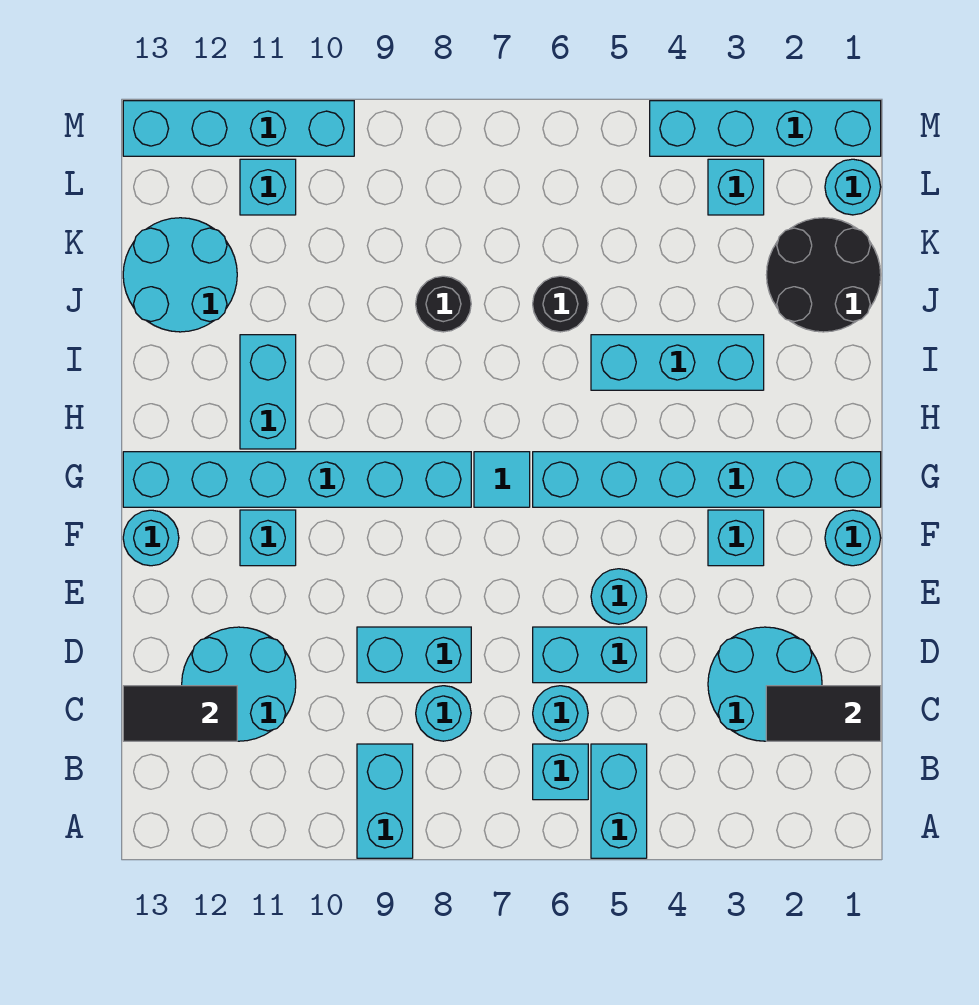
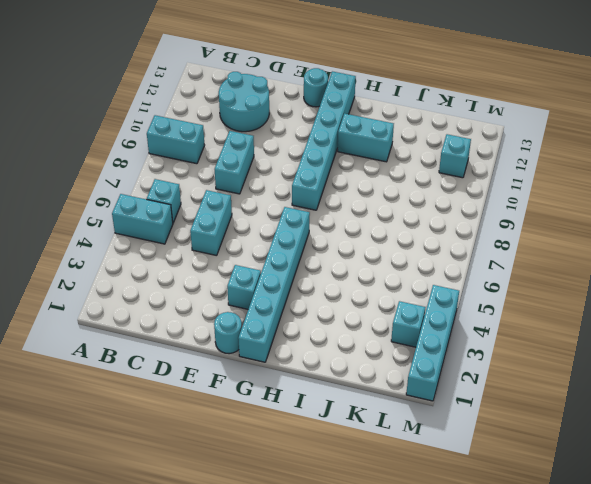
none -> cyan round brick C2:D3 level 1
none -> cyan round brick C6 level 1
none -> cyan round brick C8 level 1
none -> cyan round brick E5 level 1

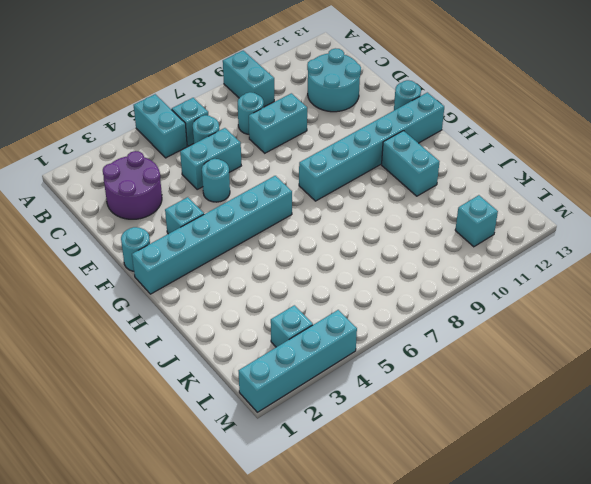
purple round brick C2:D3 level 1 -> cyan round brick C2:D3 level 1
none -> cyan brick F11 level 1
none -> cyan tile G7 level 1
none -> cyan brick I3:I5 level 1
none -> black round brick J1:K2 level 1

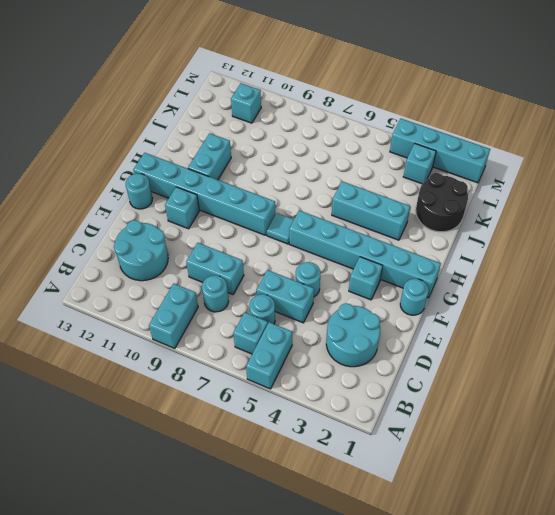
none -> black round brick J6 level 1
none -> black round brick J8 level 1
none -> cyan round brick J12:K13 level 1
none -> cyan round brick L1 level 1

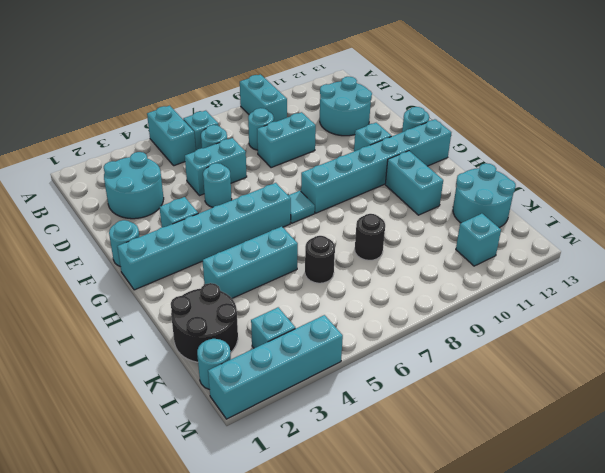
none -> cyan brick M10:M13 level 1
none -> black tile C1:C2 level 2
none -> black tile C12:C13 level 2

